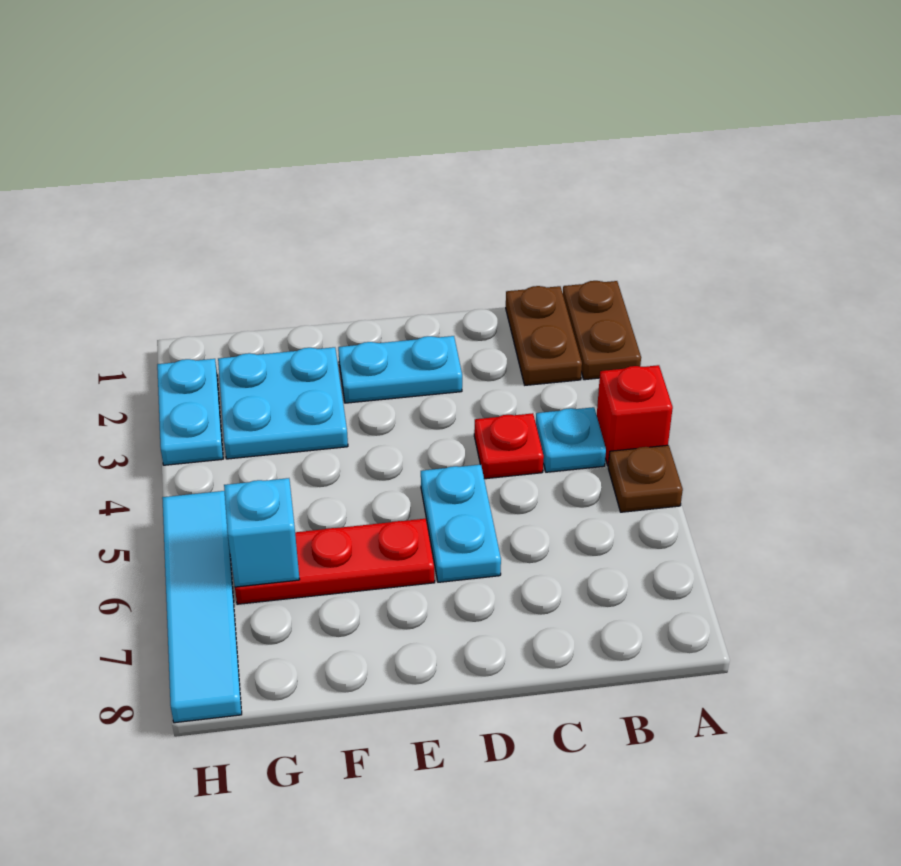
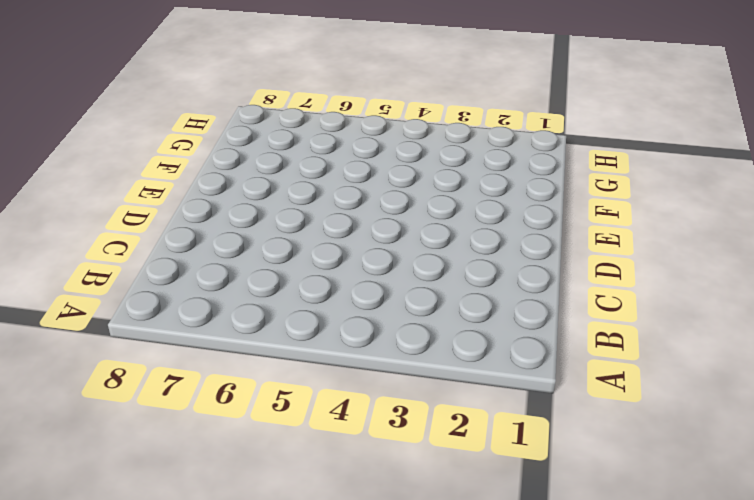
none -> brown plate A1:A2 level 1
none -> red brick A4 level 1
none -> brown plate A5 level 1

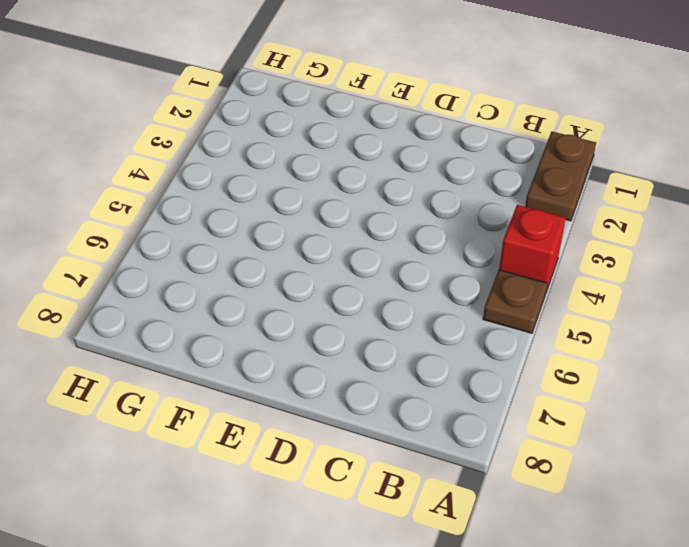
none -> brown plate B1:B2 level 1
none -> cyan plate B4 level 1
none -> red plate C4 level 1

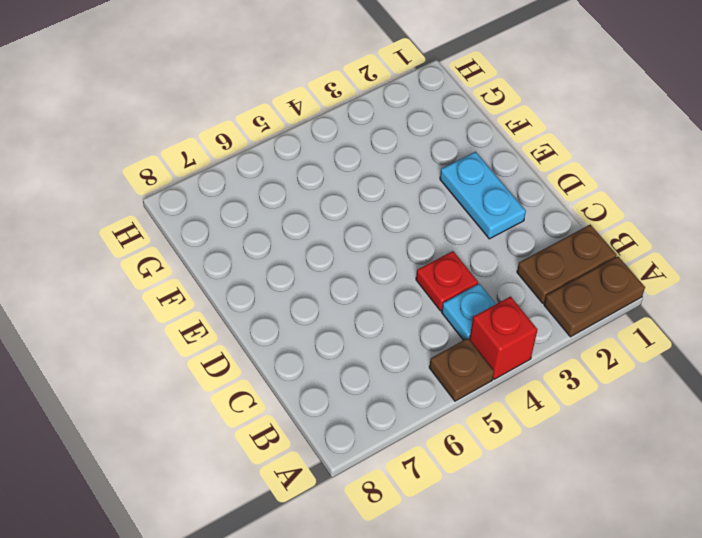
none -> cyan plate D5:D6 level 1
none -> red plate E6:G6 level 1
none -> cyan plate F2:G3 level 1

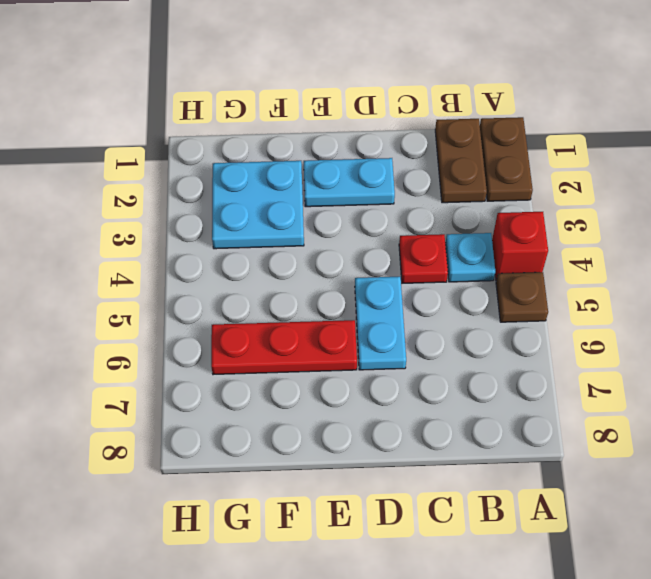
none -> cyan plate H2:H3 level 1
none -> cyan tile H5:H8 level 1
none -> cyan brick G6 level 2

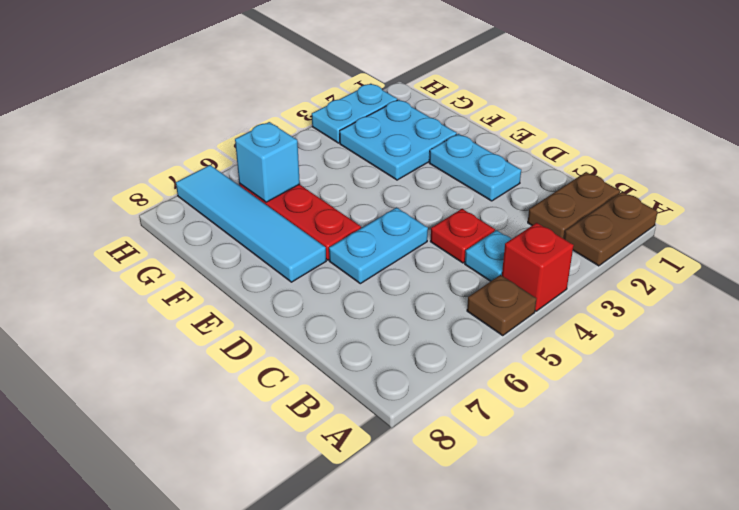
cyan tile E7:H7 level 1 -> cyan tile H5:H8 level 1

